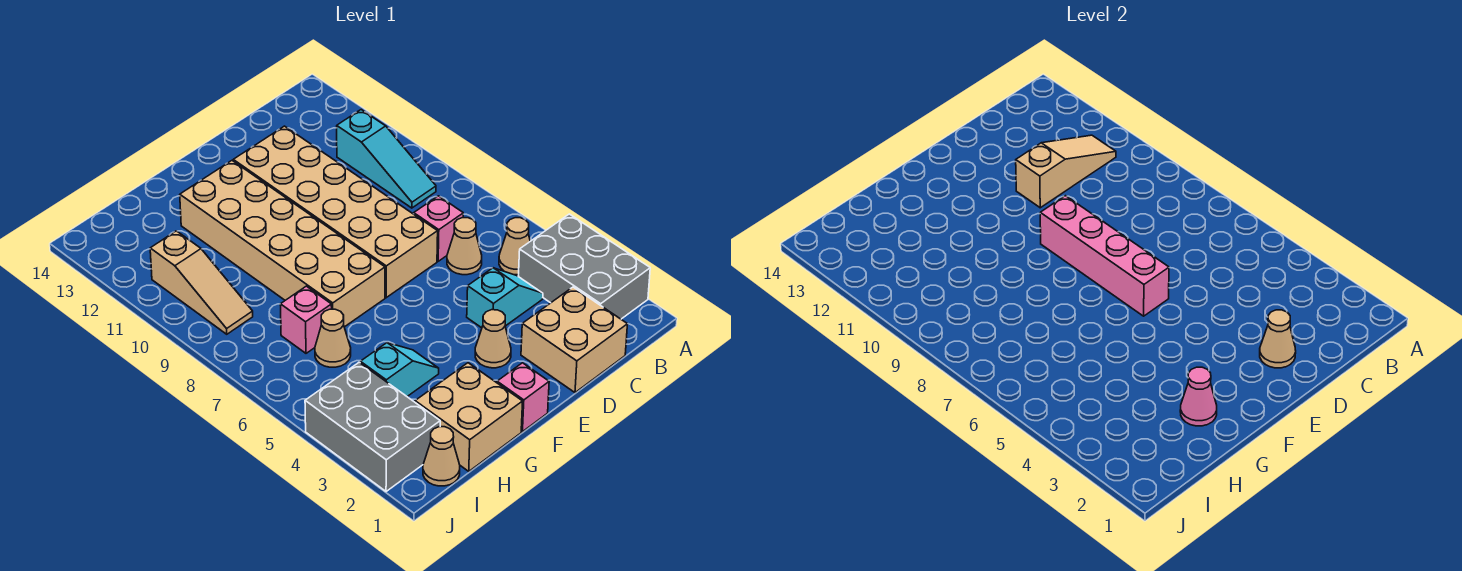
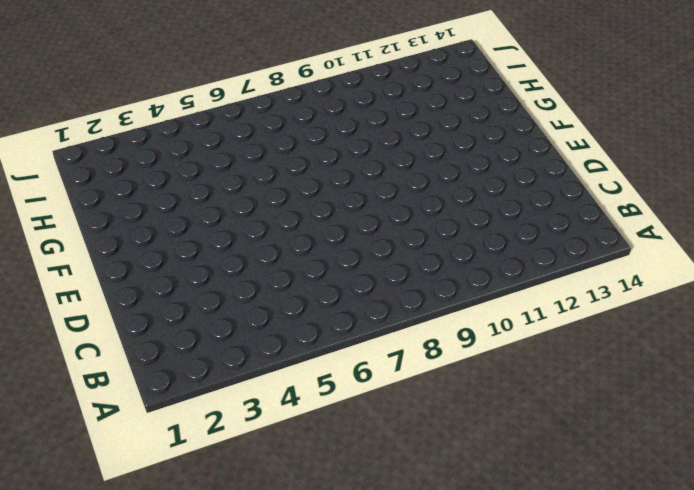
none -> grey brick A2:B4 level 1
none -> tan cone B5 level 1
none -> cyan slope B9:B11 level 1 top 11

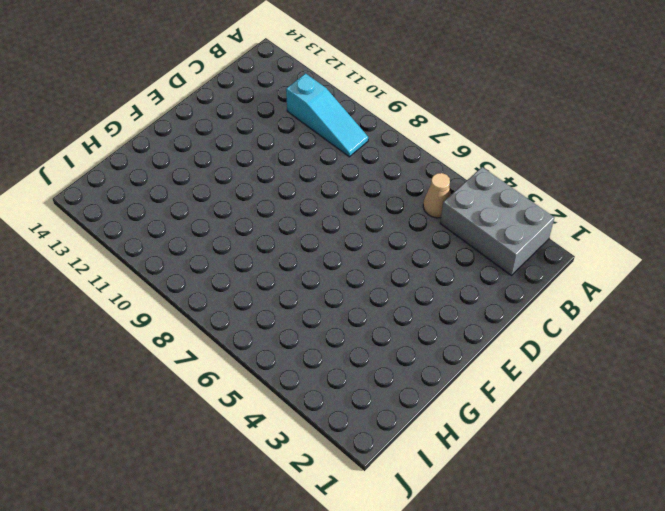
none -> tan brick C1:D2 level 1
none -> cyan slope C4:D4 level 1 top D
none -> tan cone C6 level 1

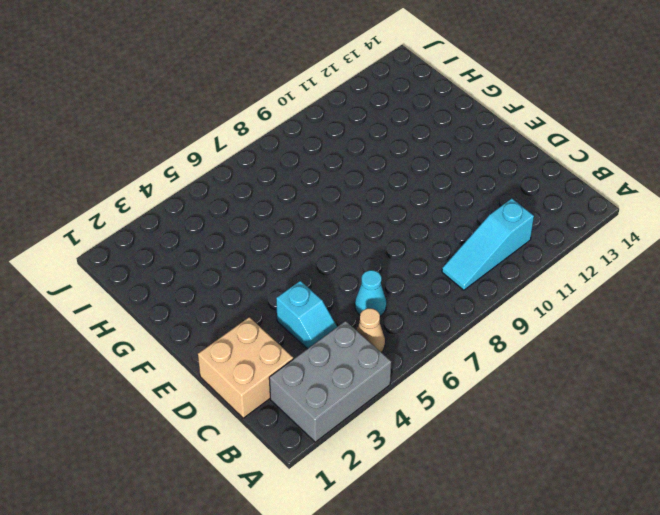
cyan cone C6 level 1 -> tan cone C6 level 1
none -> pink brick C7 level 1
none -> tan brick D7:E12 level 1
none -> tan cone E3 level 1

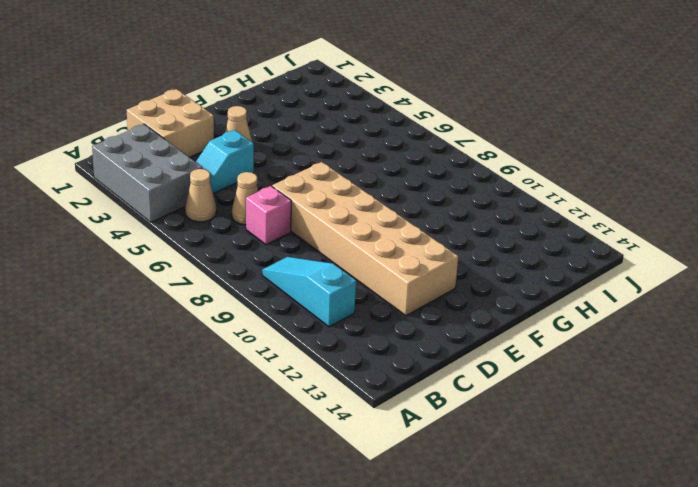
none -> pink brick F1 level 1
none -> tan brick F7:G12 level 1
none -> tan brick G1:H2 level 1

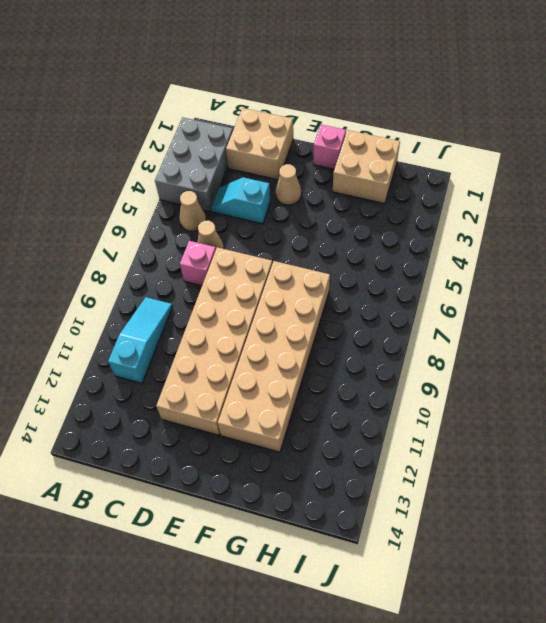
none -> cyan slope G4:H4 level 1 top H
none -> tan cone H6 level 1
none -> pink brick H7 level 1

